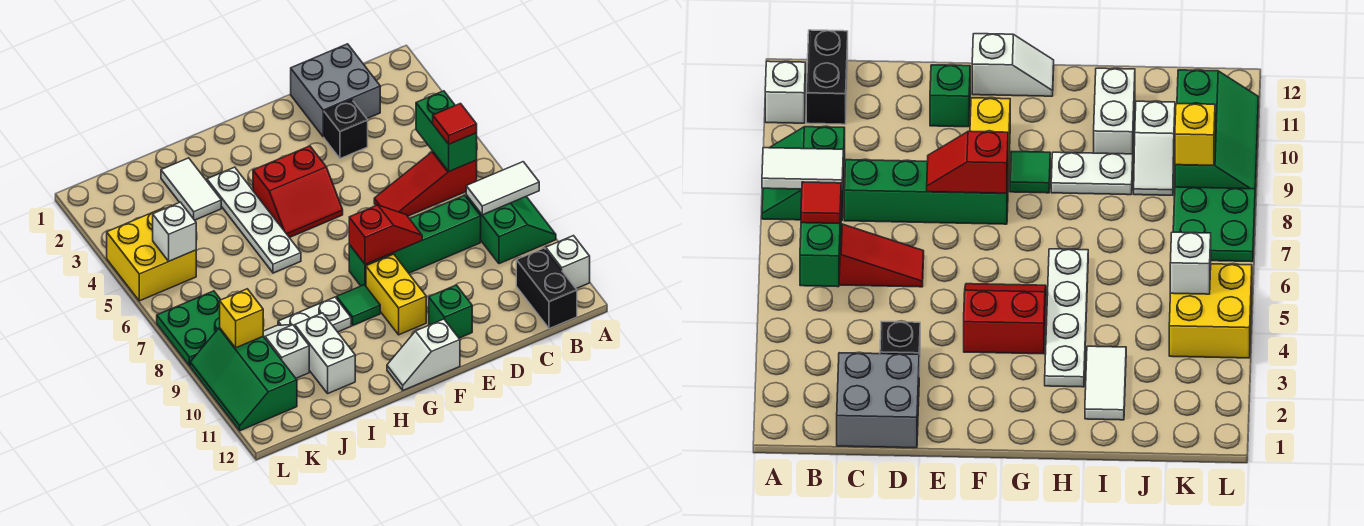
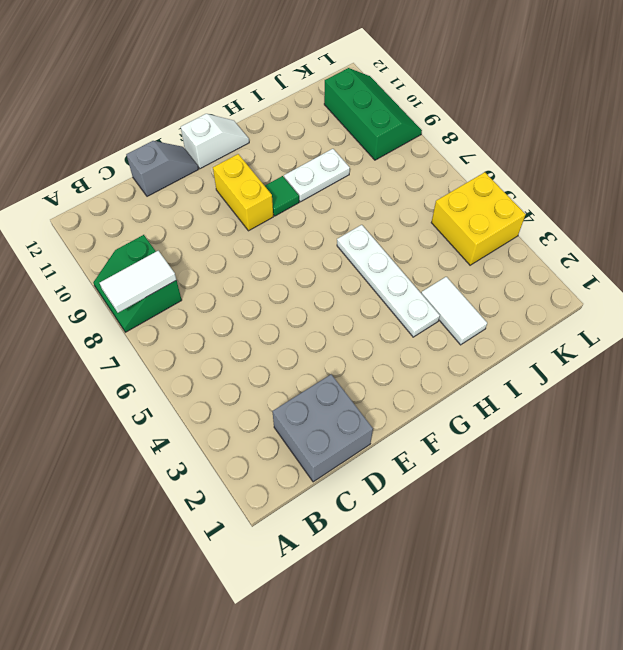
grey slope D12:E12 level 1 top D -> none
none -> white brick A11 level 1
none -> red slope B6:D6 level 1 top B
none -> black brick B11:B12 level 1

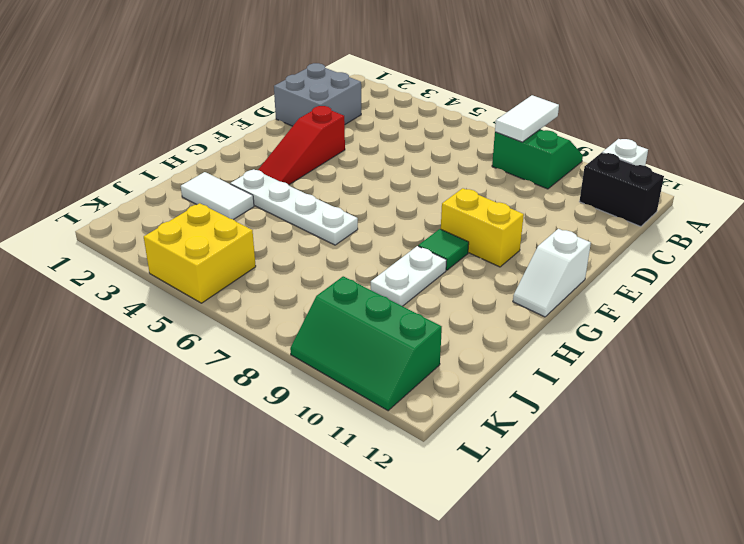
red slope E3:G3 level 1 top E -> red slope B6:D6 level 1 top B
none -> green brick C8:F8 level 1
none -> black brick D3 level 1
none -> green brick E11 level 1

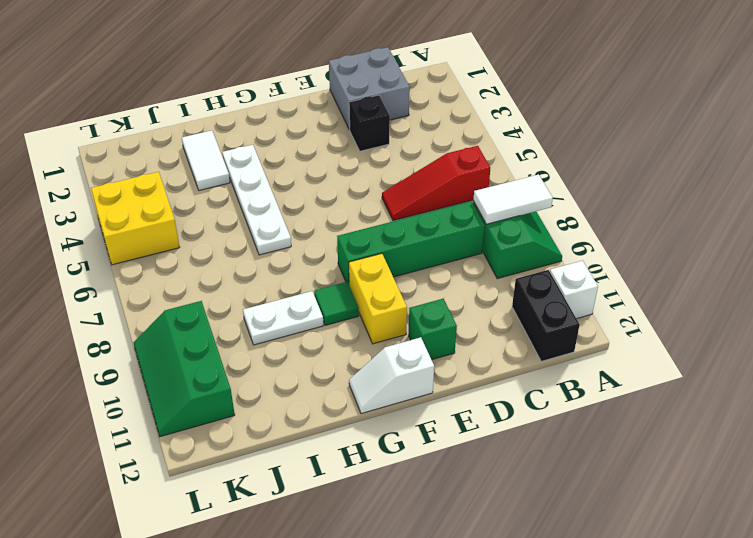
none -> red slope F4:G5 level 1 top 4
none -> white brick I10:I11 level 1
none -> white slope J9:J10 level 1 top 10

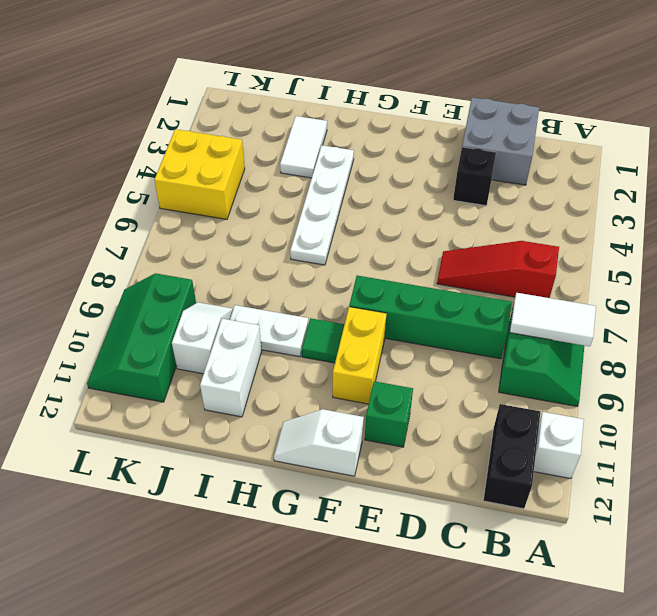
none -> red slope F4:G5 level 1 top 4
none -> green plate K7:L8 level 1
none -> green brick B5:B6 level 2

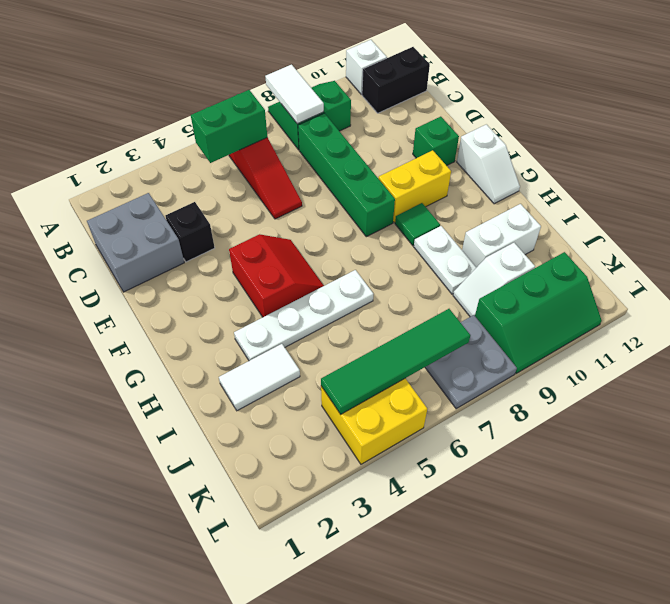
green tile K4:K7 level 2 -> white brick K5 level 2
grey plate K7:L8 level 1 -> green plate K7:L8 level 1
none -> red slope E8:F8 level 2 top F
none -> yellow brick K9 level 2
none -> red tile B6 level 3

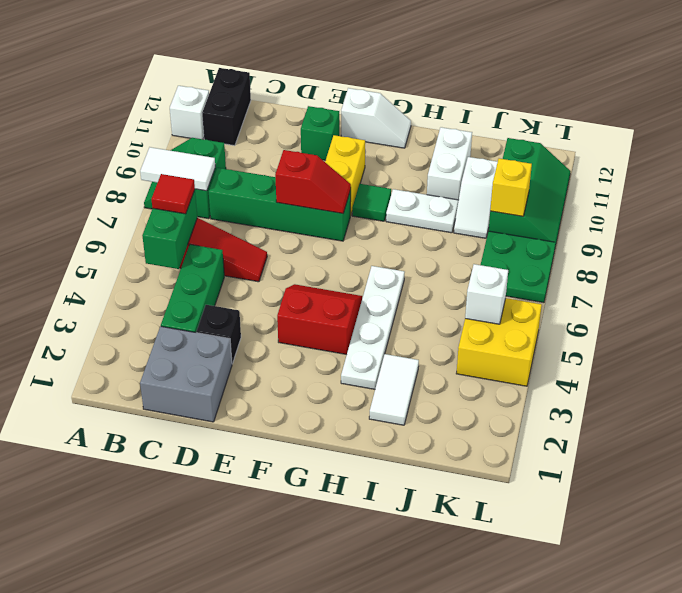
green brick C3:C5 level 1 -> none
red slope E8:F8 level 2 top E -> red slope E8:F8 level 2 top F

